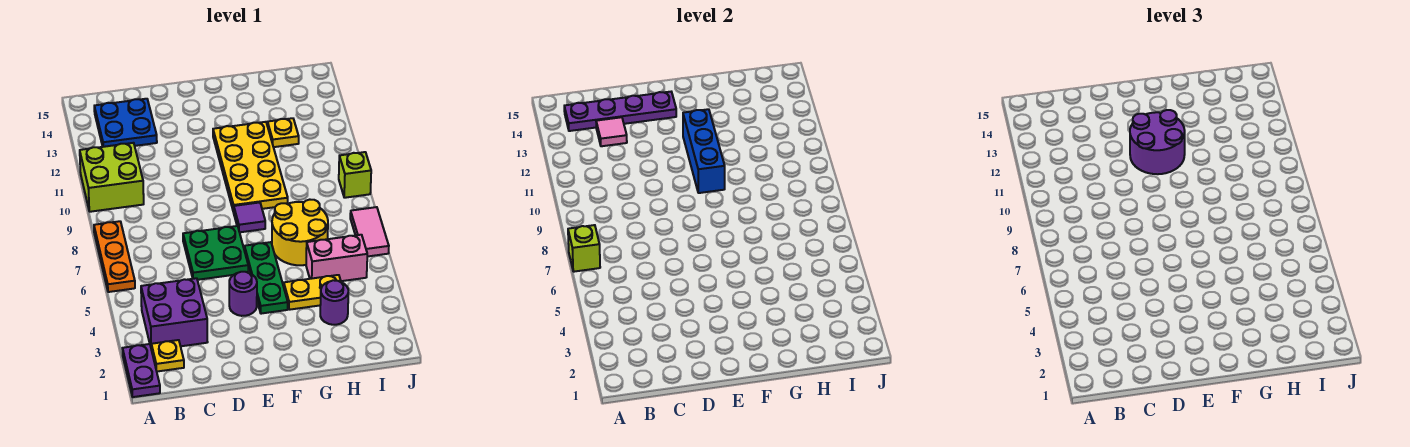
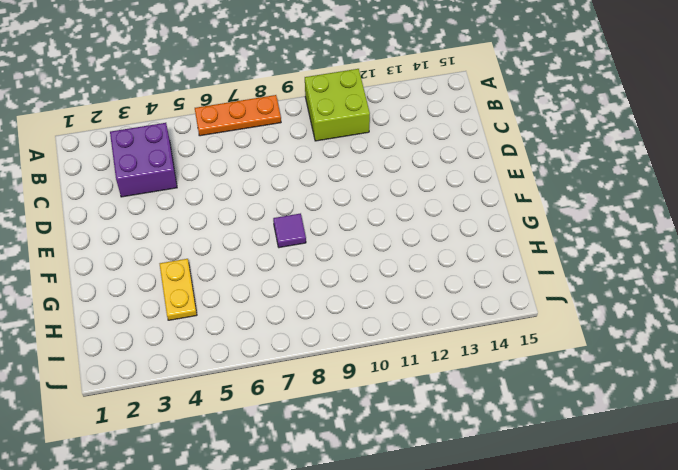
none -> purple plate A1:A2 level 1
none -> yellow plate B2 level 1
none -> blue plate B13:C14 level 1

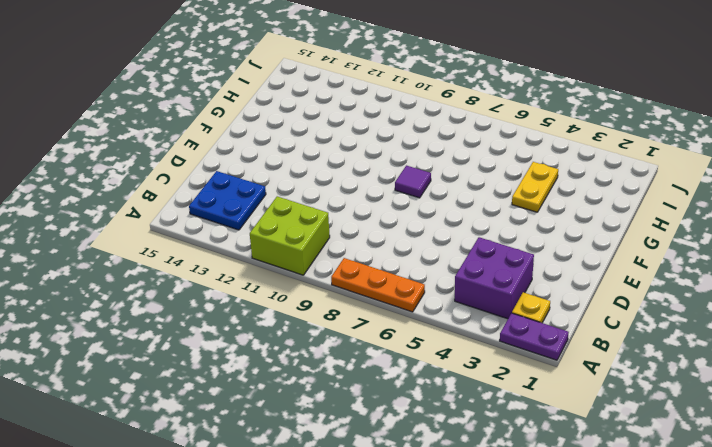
none -> green plate D6:E7 level 1
none -> purple round brick E4 level 1
none -> green plate F4:F6 level 1

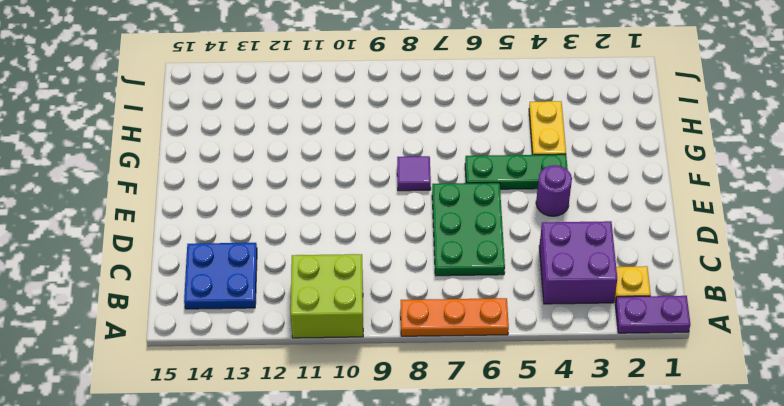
green plate C6:E7 level 1 -> green plate D6:E7 level 1
none -> yellow plate F9:G12 level 1
none -> yellow round brick G6:H7 level 1
none -> purple round brick H3 level 1

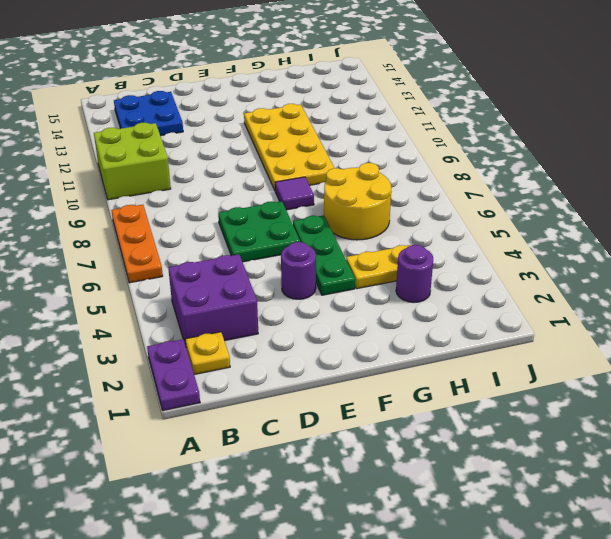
none -> pink brick H5:I5 level 1
none -> yellow plate H12 level 1
none -> pink tile J6:J7 level 1

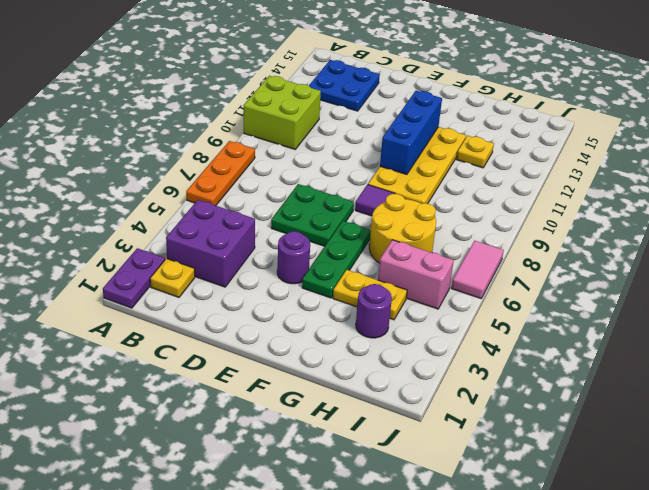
none -> lime brick J9 level 1
none -> lime brick A7 level 2
none -> purple plate B14:E14 level 2

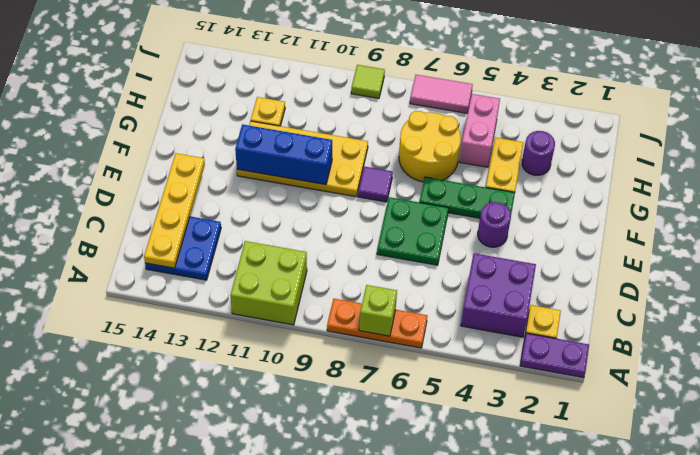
yellow plate B14:E14 level 2 -> purple plate B14:E14 level 2
lime tile J9 level 1 -> lime brick J9 level 1
none -> pink tile C13 level 2
none -> purple round brick E11:F12 level 3

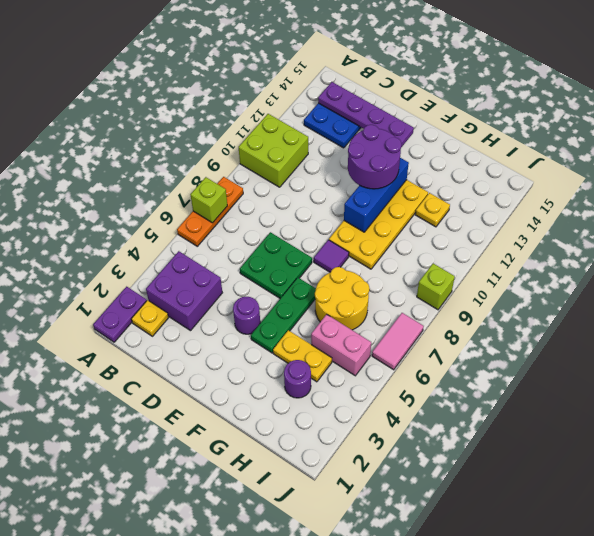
none -> pink tile C13 level 2

